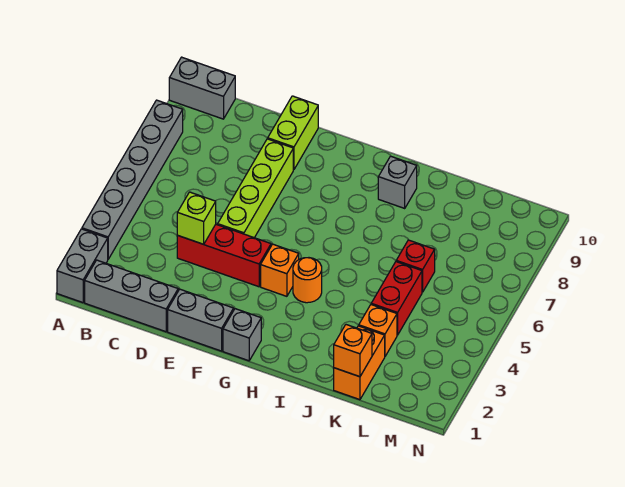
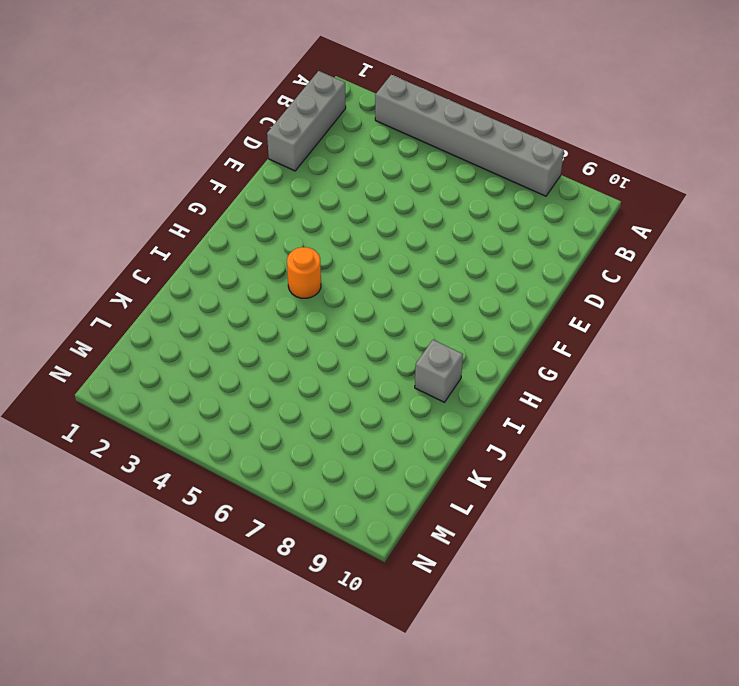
none -> grey brick A1:A2 level 1
none -> grey brick A10:B10 level 1
none -> red brick D4:F4 level 1

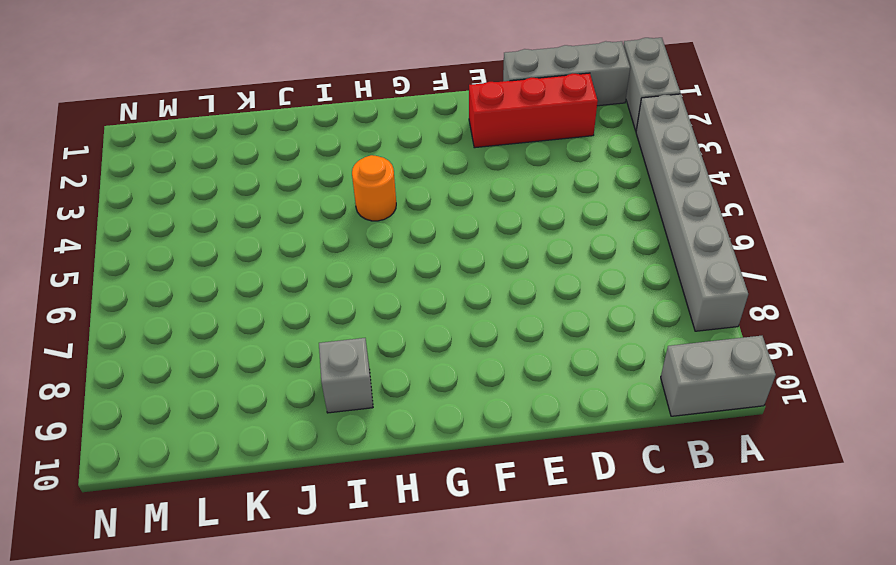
red brick C2:E2 level 1 -> red brick D4:F4 level 1
none -> grey brick E1:F1 level 1
none -> lime brick E5:E8 level 1
none -> lime brick E9:E10 level 1

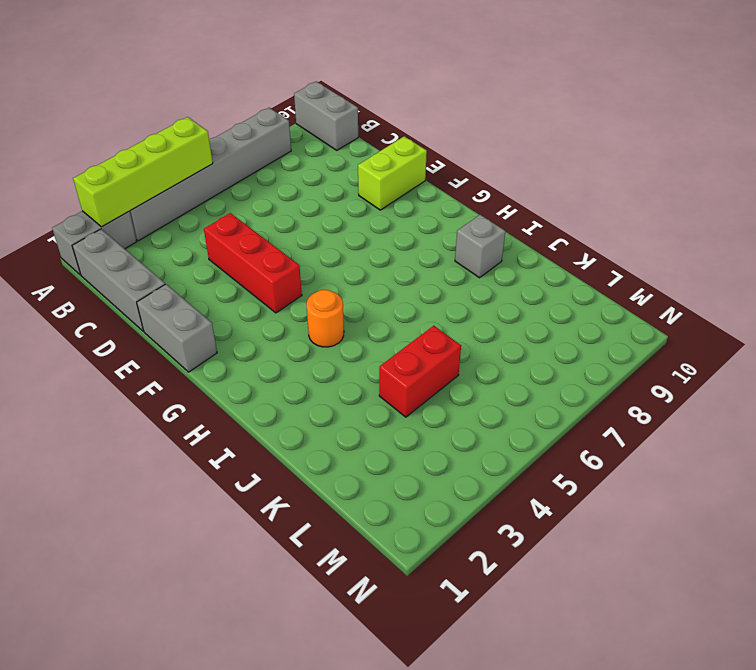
lime brick A2:A5 level 2 -> lime brick E5:E8 level 1
none -> grey brick G1 level 1
none -> orange brick G4 level 1
none -> orange brick K1:K2 level 1

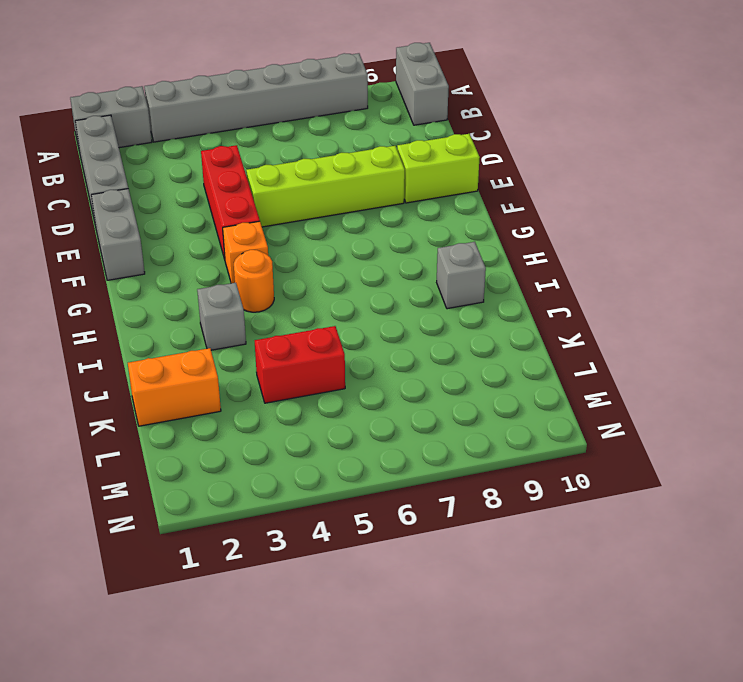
grey brick I3 level 1 -> grey brick G1 level 1
none -> orange brick K3 level 1
none -> red brick K6 level 1
none -> lime brick D4 level 2

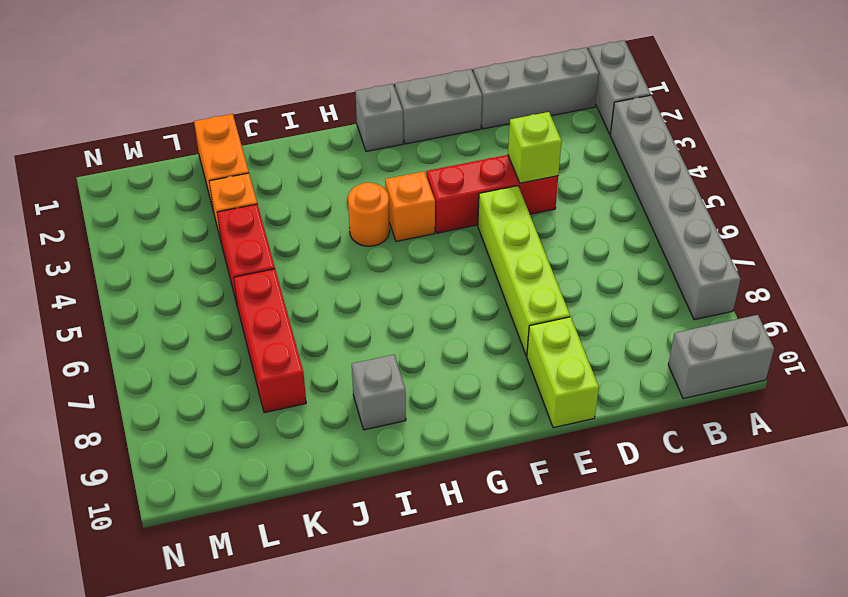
red brick K6:K8 level 1 -> red brick K6 level 1
none -> orange brick K1 level 2

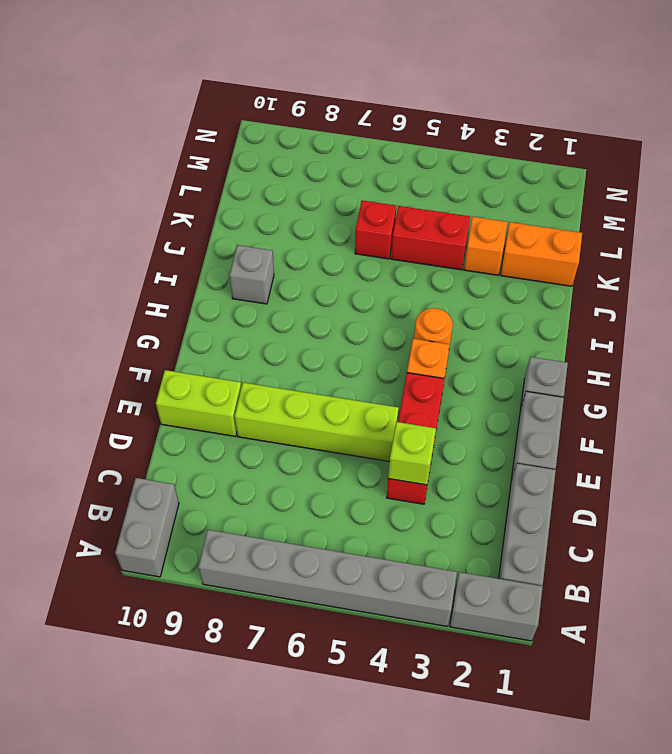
none -> orange brick K1 level 2

